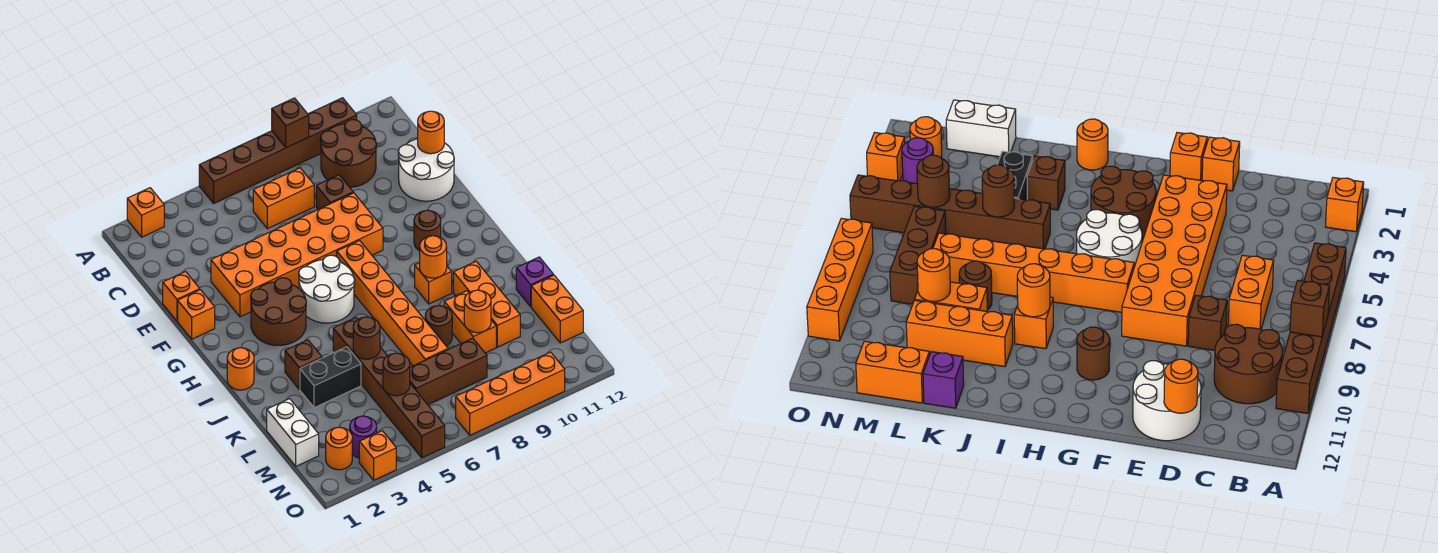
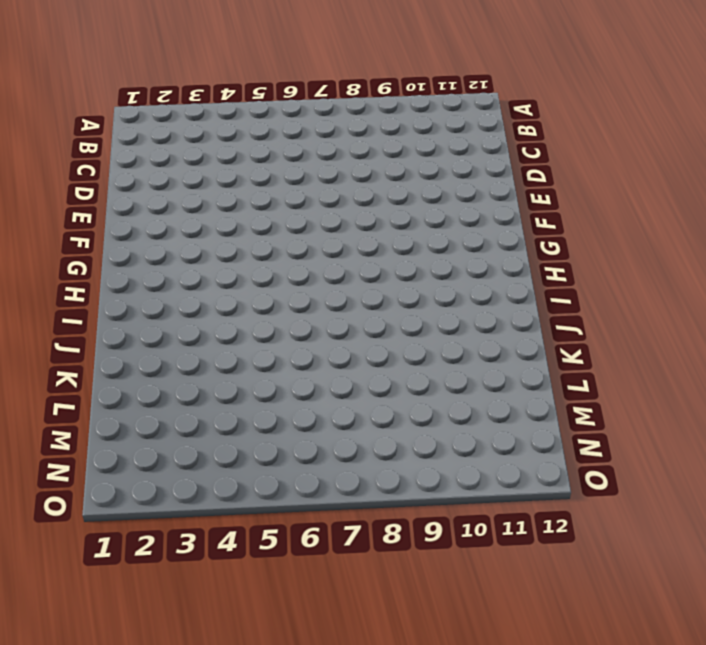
none -> orange brick A2 level 1
none -> brown brick A5:A10 level 1
none -> brown round brick B9:C10 level 1
none -> orange brick C6:C7 level 1

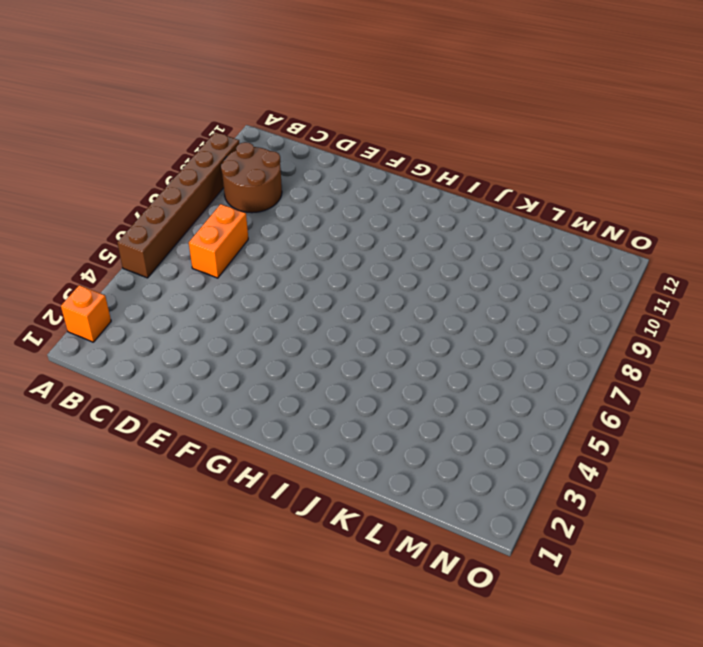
none -> brown brick D8 level 1
none -> white round brick D11:E12 level 1
none -> orange brick E1 level 1
none -> orange brick E3:F8 level 1

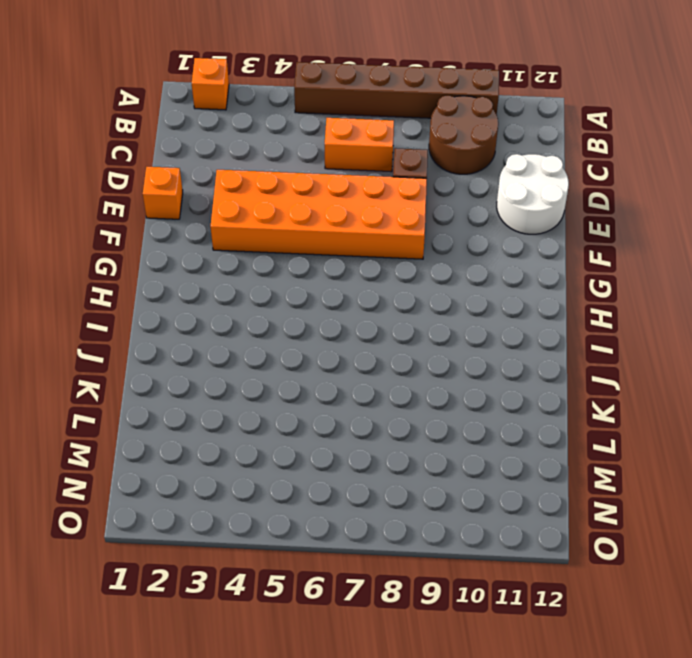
none -> orange brick F1 level 1
none -> brown round brick G3:H4 level 1
none -> white round brick G5:H6 level 1
none -> orange brick G7:L7 level 1

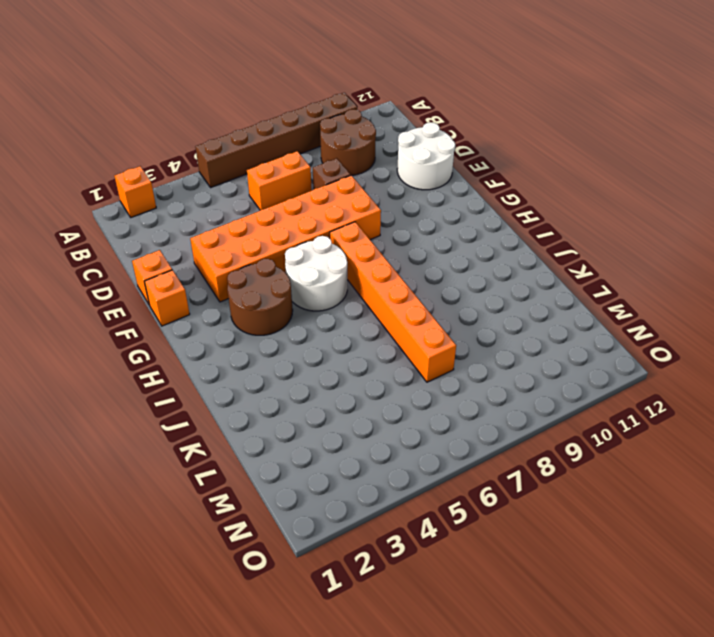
none -> brown round brick G10 level 1
none -> orange round brick I1 level 1
none -> orange brick I9 level 1
none -> brown brick J3 level 1

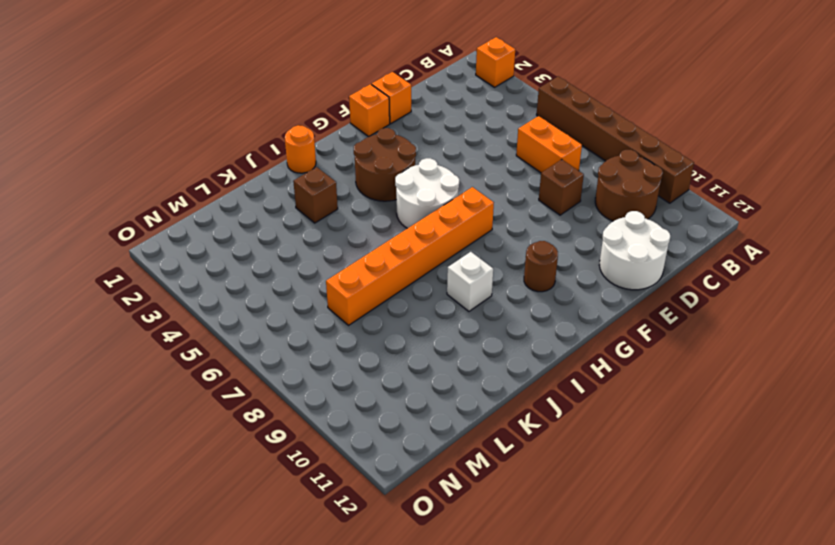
white brick I9 level 1 -> orange brick I9 level 1
none -> orange brick E3:F8 level 1
none -> brown brick J5:O5 level 1
none -> orange brick J10:L10 level 1
none -> black brick K3:K4 level 1

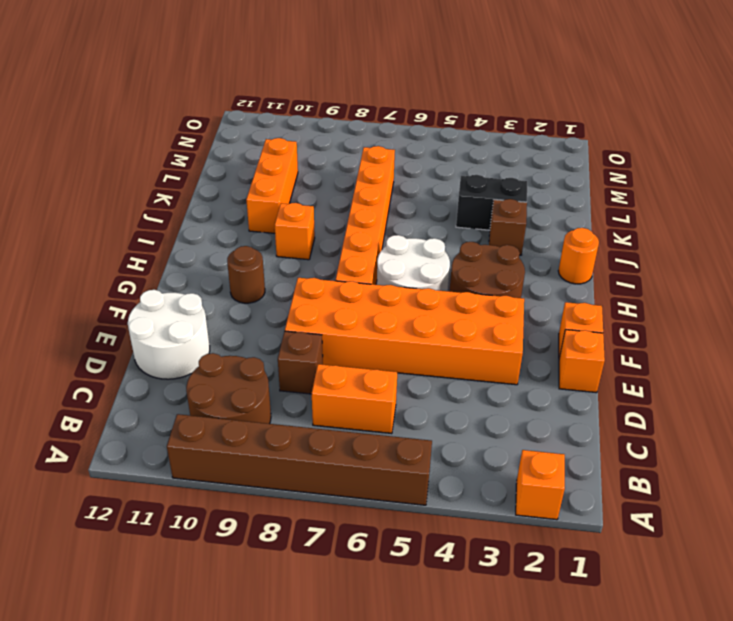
none -> brown brick J5:O5 level 1
none -> brown round brick K8 level 1
none -> orange brick K9:L9 level 1
none -> purple brick K12 level 1

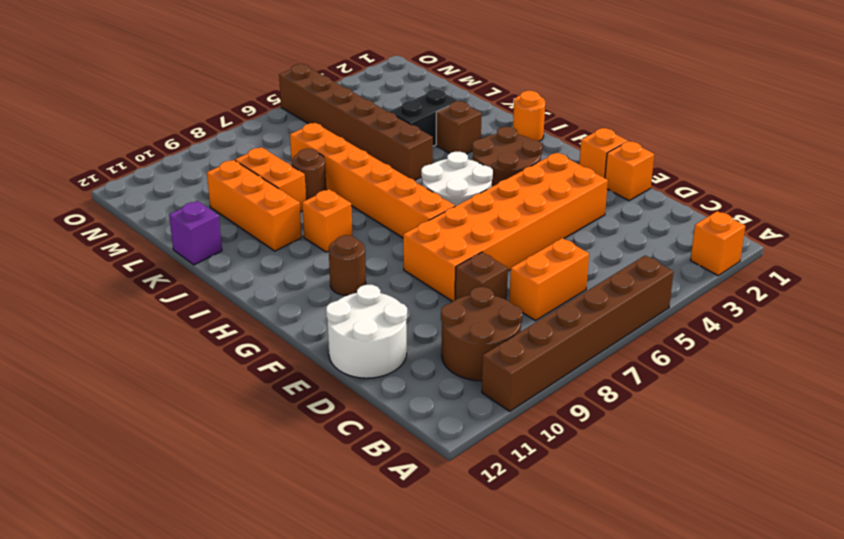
none -> white brick L1:M1 level 1
none -> orange brick L12:M12 level 1
none -> brown brick M6:M8 level 1
none -> orange round brick N2 level 1

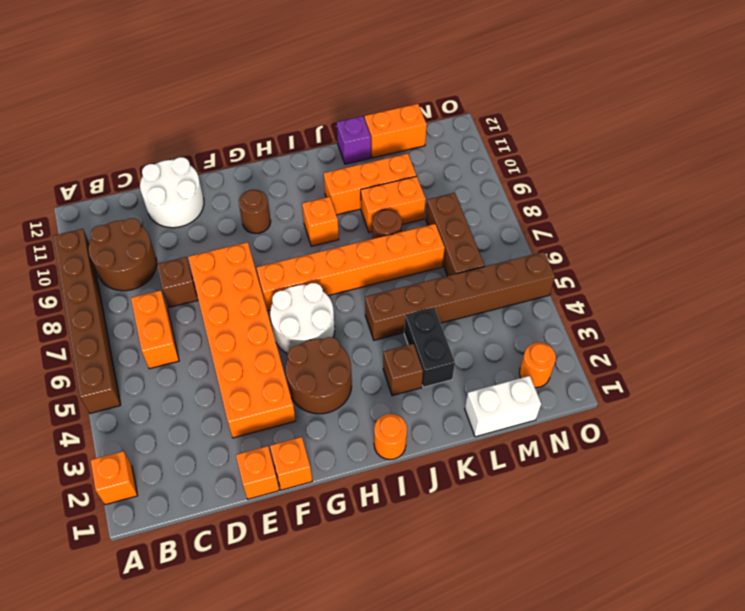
none -> purple round brick N3 level 1
none -> orange brick O3 level 1
none -> orange brick O7:O10 level 1
none -> brown brick A8 level 2

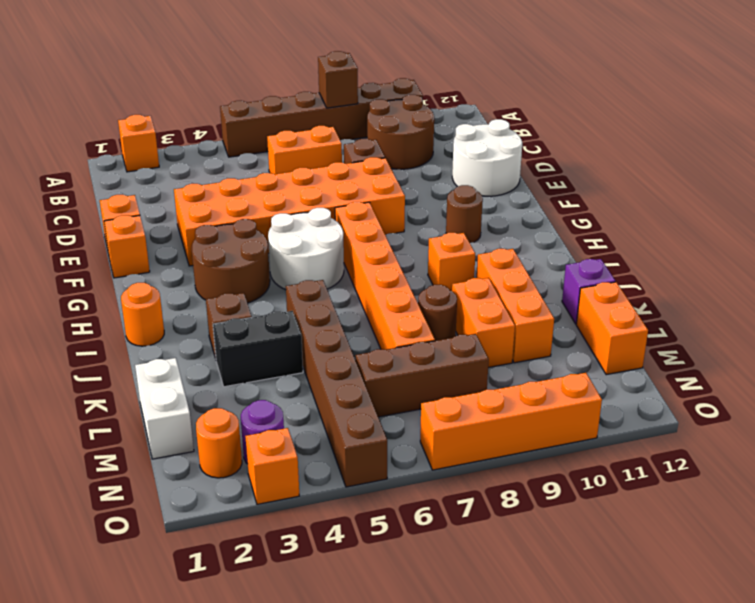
none -> orange round brick D12 level 2
none -> orange round brick I9 level 2
none -> brown round brick K5 level 2
none -> orange round brick L9 level 2

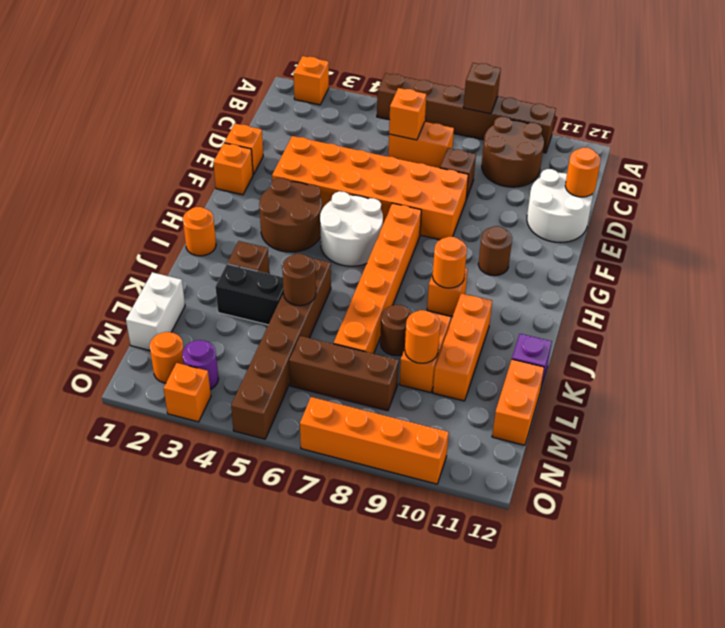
orange brick C6 level 2 -> none
none -> brown round brick M5 level 2

